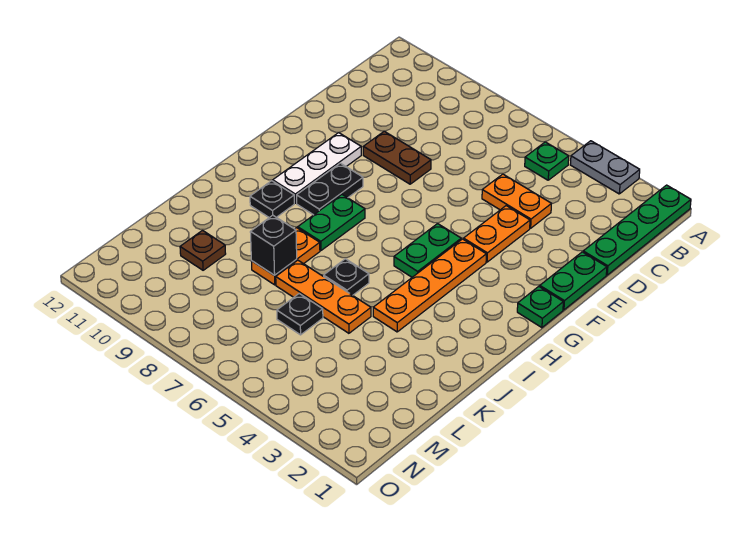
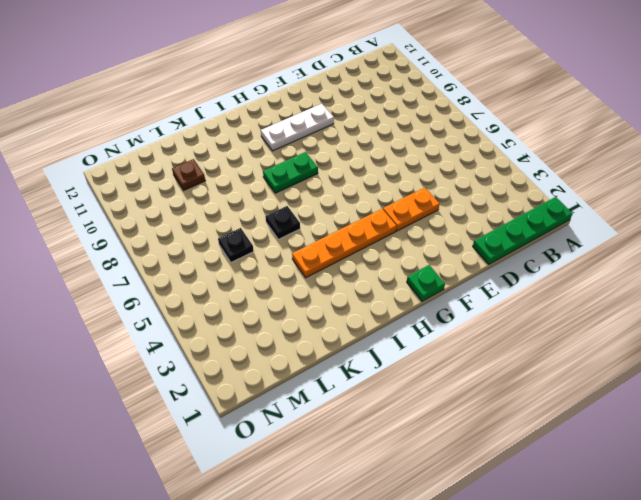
none -> grey plate A3:A4 level 1
none -> green plate B5 level 1
none -> orange plate D4:D5 level 1

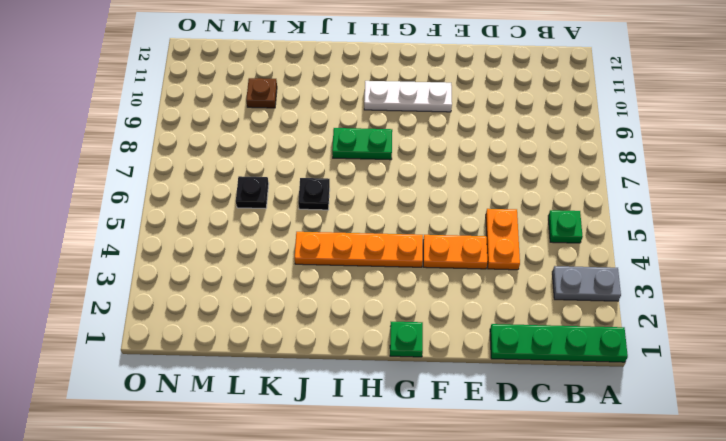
grey plate A3:B3 level 1 -> grey plate A3:A4 level 1
none -> green plate E1:F1 level 1
none -> brown plate E8:E9 level 1
none -> green plate G5:H5 level 1

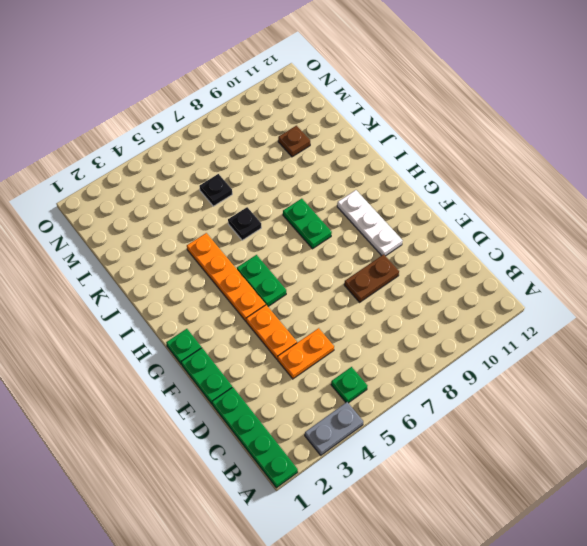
none -> black plate G9:H9 level 1
none -> black plate I10 level 1
none -> orange plate J8:K8 level 1

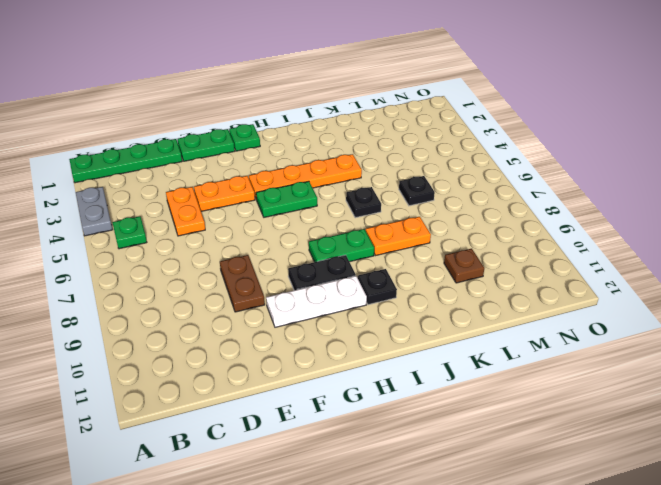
none -> orange plate K5:K7 level 1
none -> black brick K8 level 2

